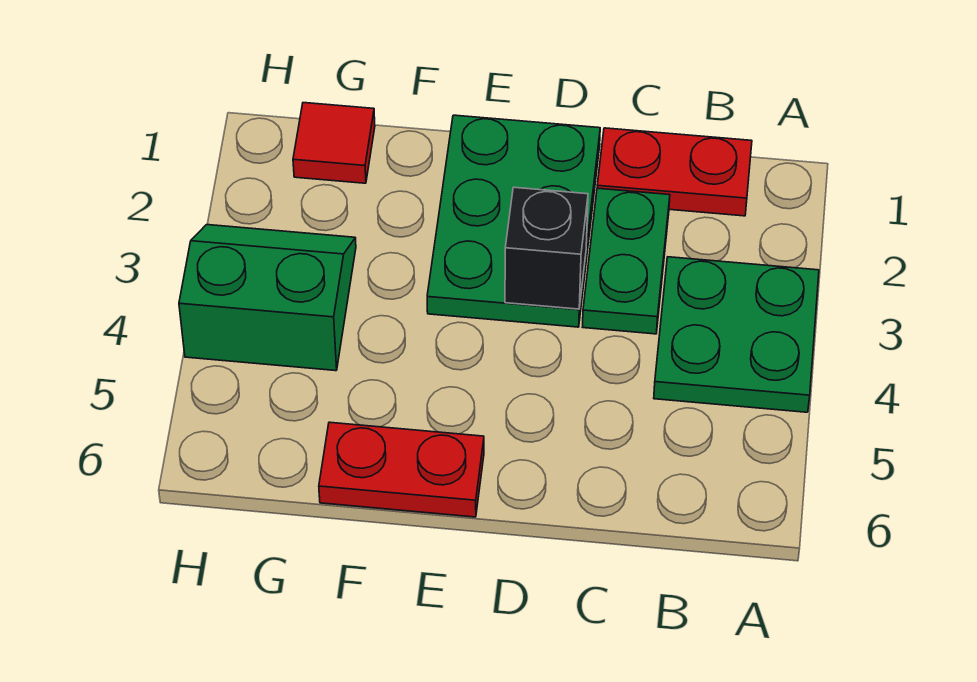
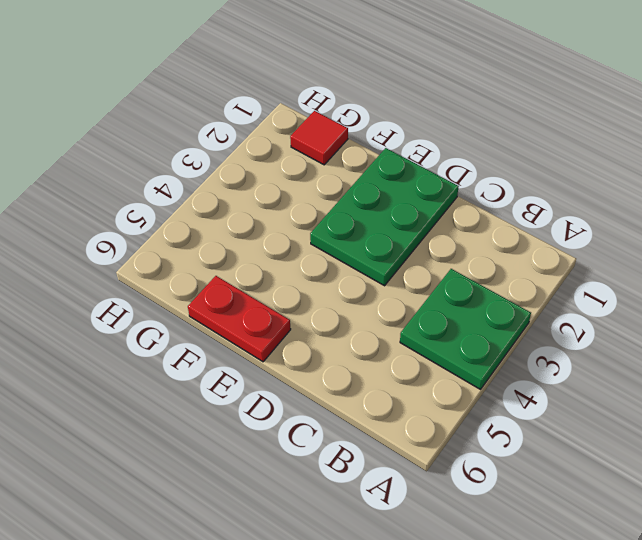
none -> red plate B1:C1 level 1
none -> green plate C2:C3 level 1

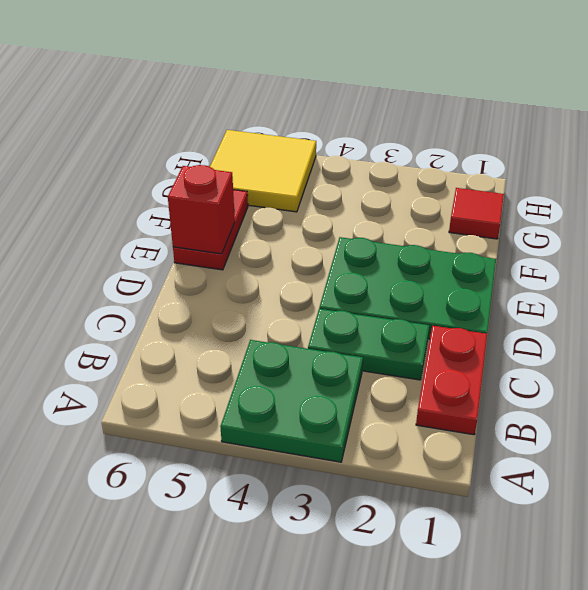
red brick E6 level 2 -> none
yellow tile G5:H6 level 1 -> none
none -> green slope G3:H4 level 1 top 4
none -> black brick D3 level 2

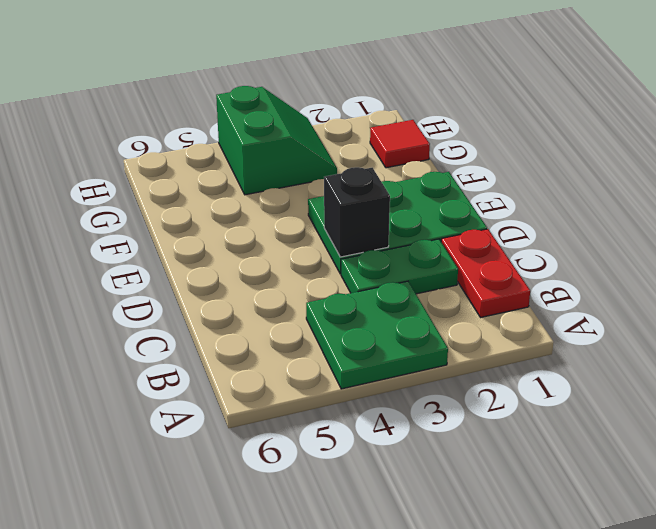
none -> red plate E6:F6 level 1

